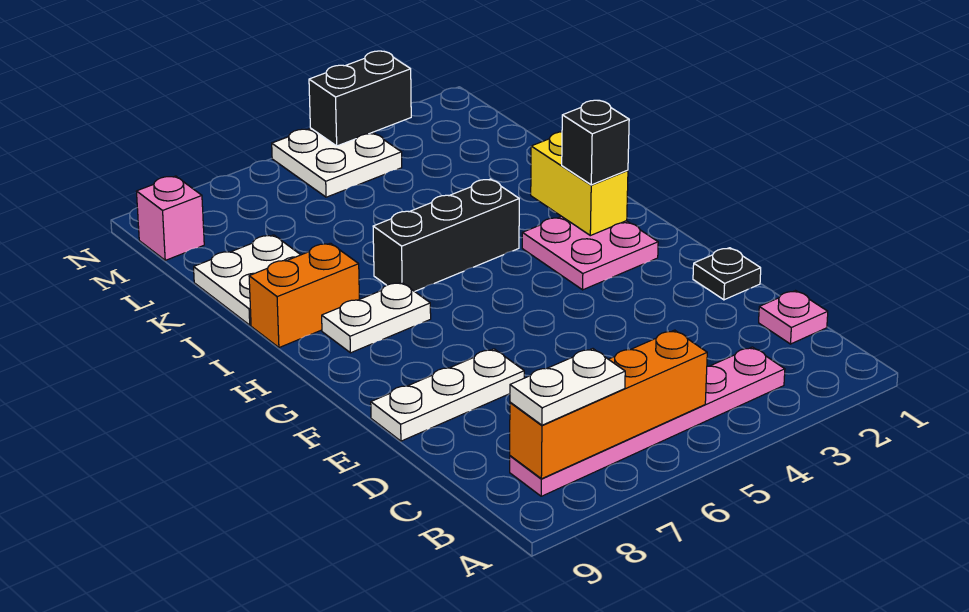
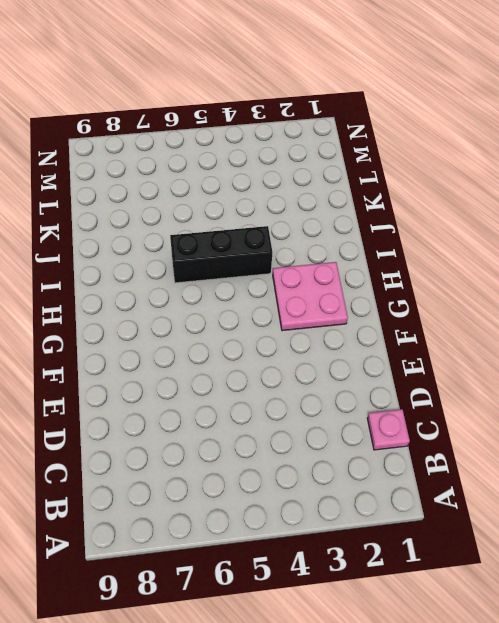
none -> pink plate B3:B8 level 1
none -> black plate E1 level 1
none -> white plate E7:E9 level 1

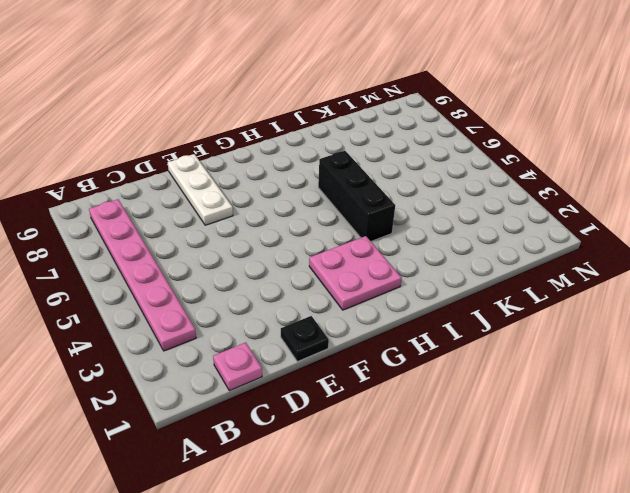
none -> white plate H7:H8 level 1
none -> orange brick I8:I9 level 1
none -> white plate J8:K9 level 1

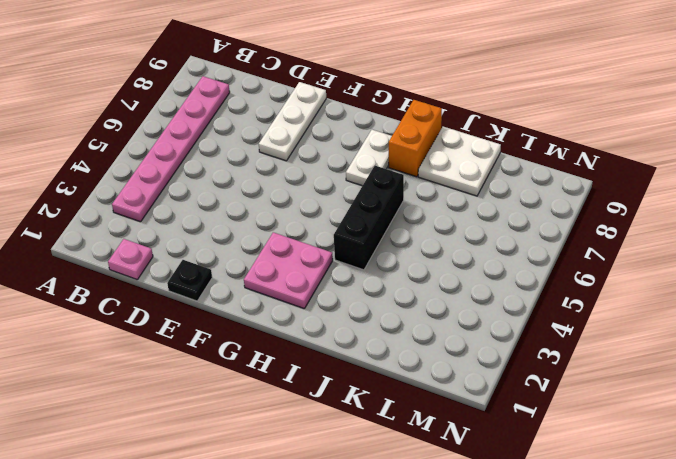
none -> white plate M4:N5 level 1
none -> pink brick M9 level 1
none -> orange brick B5:B8 level 2

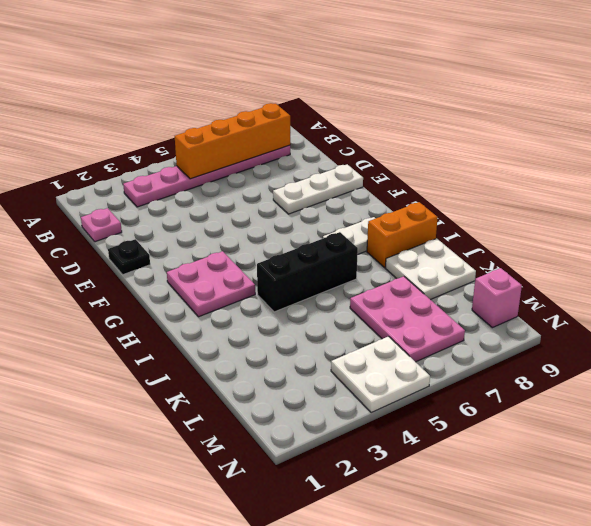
pink plate K6:M7 level 1 -> none
none -> yellow brick H2:I2 level 2
none -> black brick N3:N4 level 2
none -> white plate B7:B8 level 3

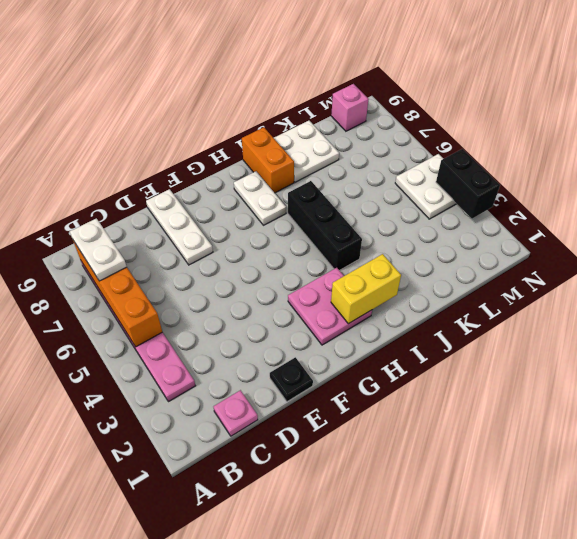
none -> black brick H2 level 3

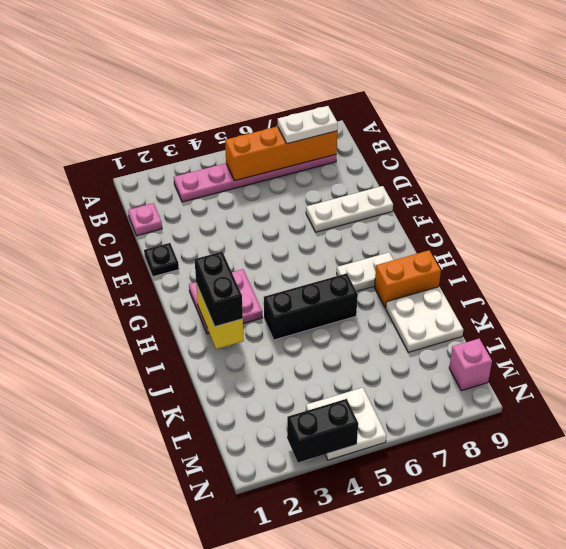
black brick H2:I2 level 3 -> black brick H2 level 3

